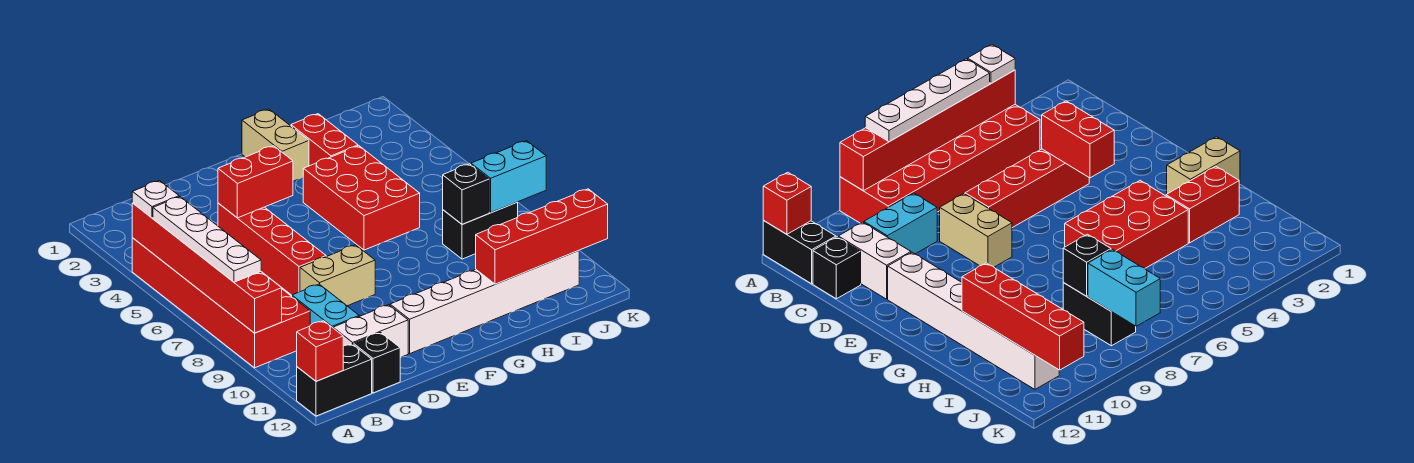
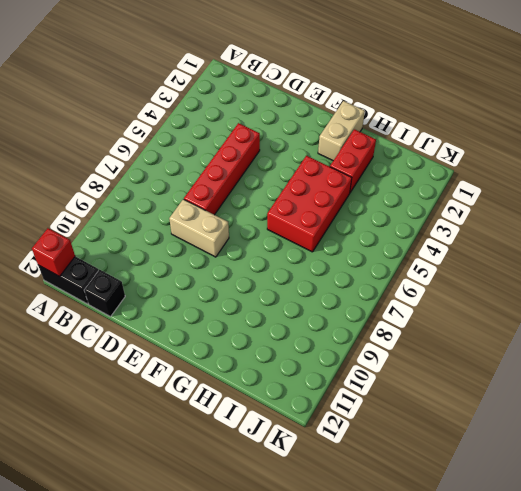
none -> red brick A4:B9 level 1
none -> cyan brick C9:C10 level 1
none -> white brick C11:D11 level 1

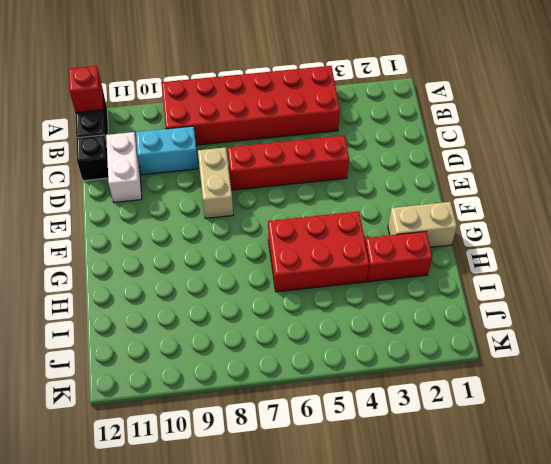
none -> white brick E11:J11 level 1
none -> black brick I8:J8 level 1
none -> red brick A4:A9 level 2

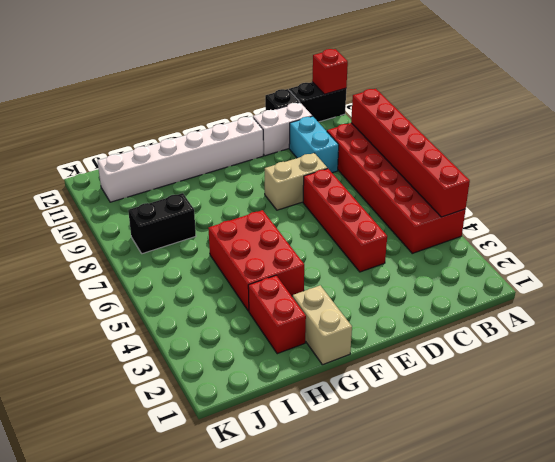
none -> red brick D4:E4 level 2
none -> red brick H11:K11 level 2
none -> black brick I8 level 2

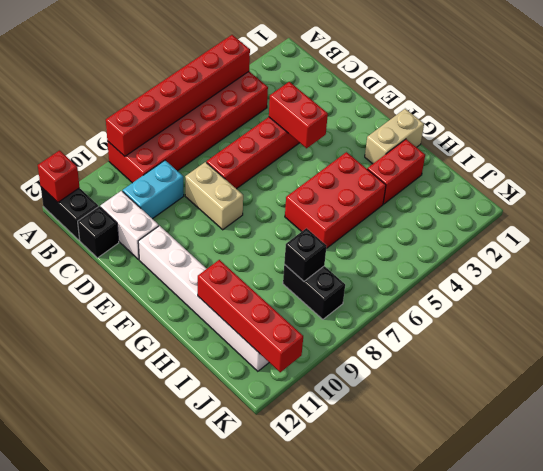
none -> cyan brick J8:K8 level 2
none -> white plate A4 level 3
none -> white plate A5:A8 level 3

